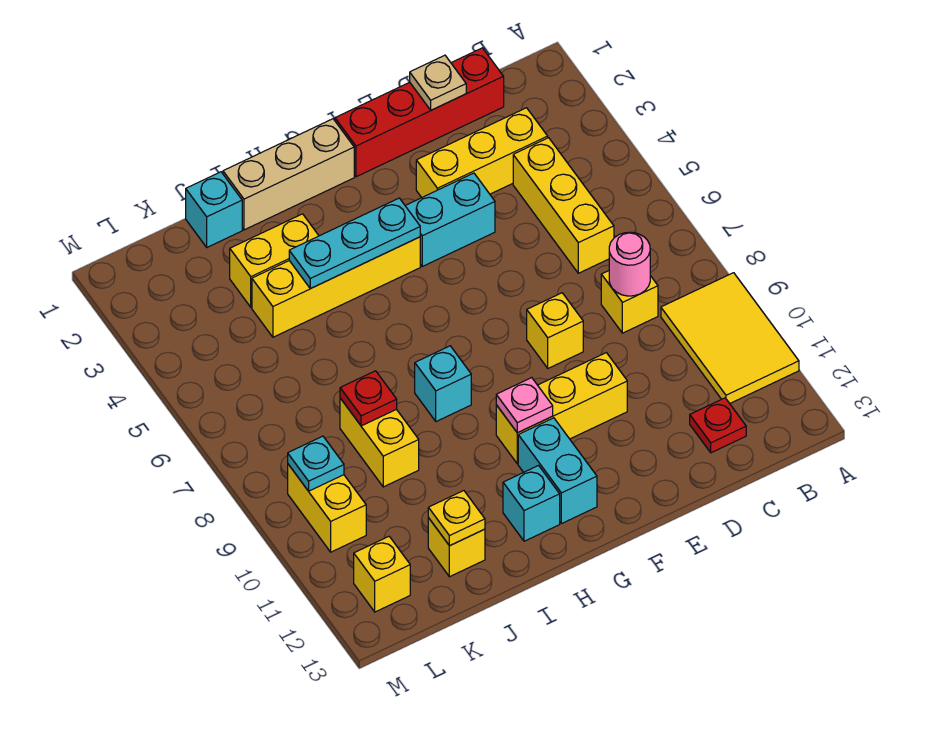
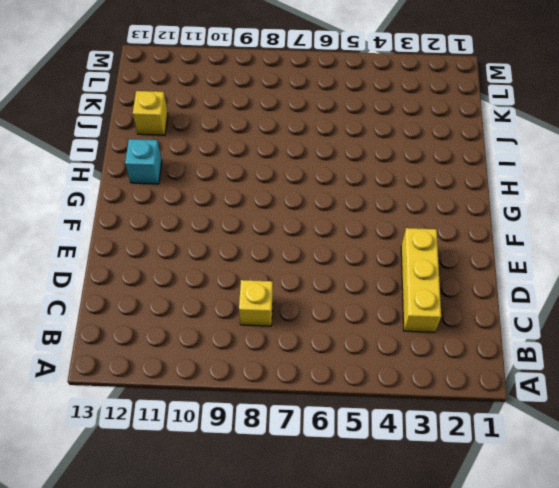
none -> yellow tile A9:B11 level 1
none -> red brick C1:F1 level 1
none -> yellow brick C4:C6 level 1

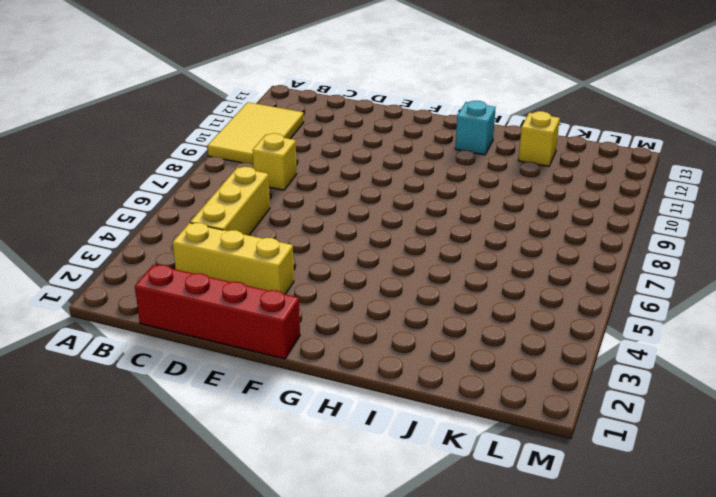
none -> red plate C12 level 1
none -> cyan brick E4:F4 level 1
none -> yellow brick E8 level 1

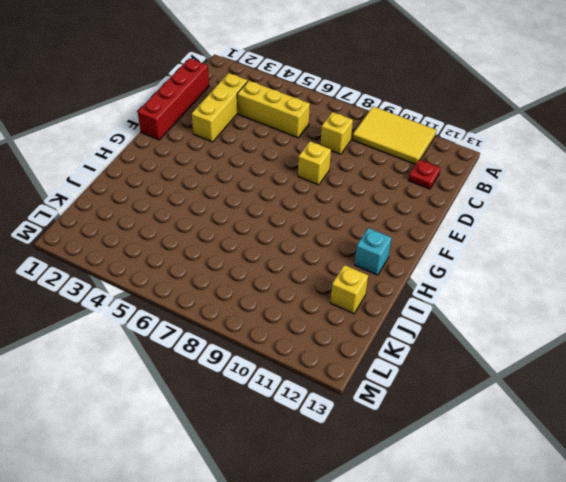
none -> cyan brick E4:F4 level 1
none -> yellow brick E10:G10 level 1
none -> tan brick G1:I1 level 1

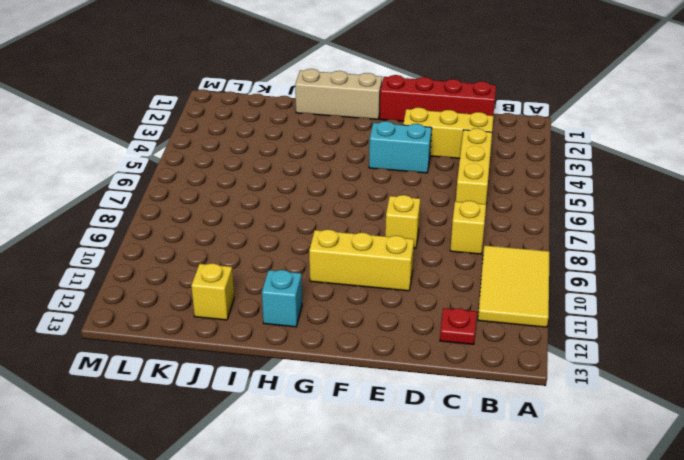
none -> yellow brick G4:J4 level 1
none -> cyan brick G11:G12 level 1
none -> cyan brick H8 level 1

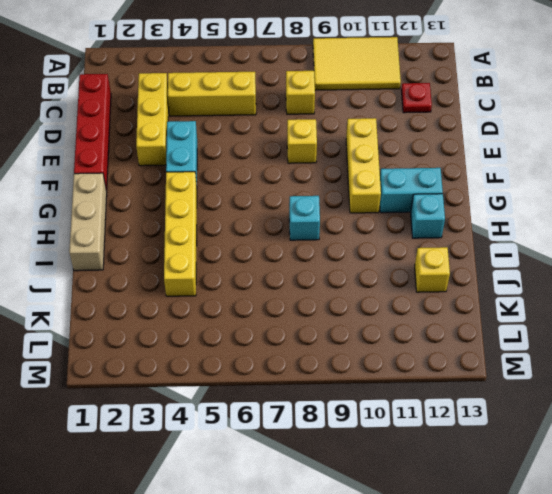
none -> yellow brick I3:J3 level 1
none -> cyan brick J1 level 1
none -> yellow brick J8:J9 level 1

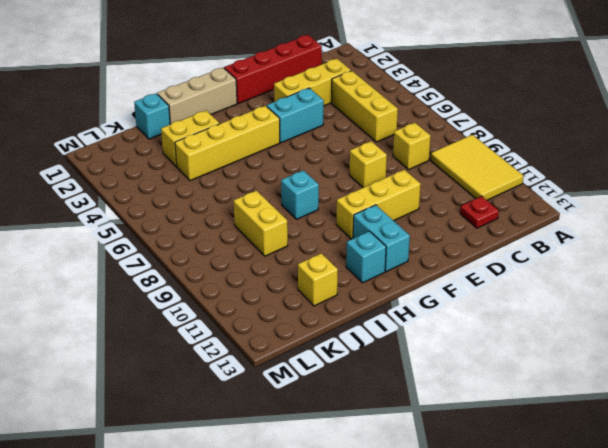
none -> yellow brick L9:L10 level 1
none -> yellow brick L12 level 1
none -> pink round brick C8 level 2

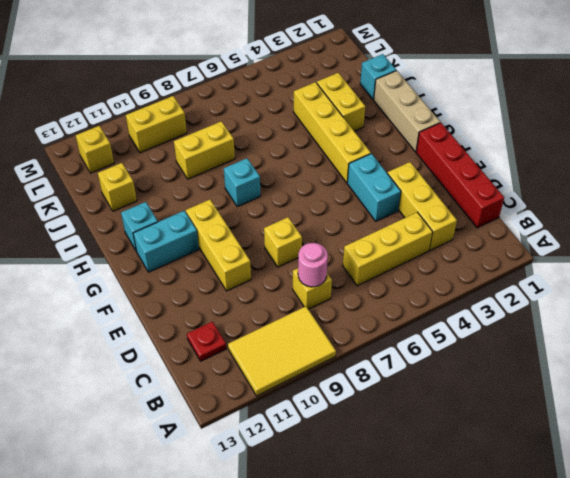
none -> tan plate D1 level 2
none -> cyan plate G4:I4 level 2
none -> pink plate G10 level 2

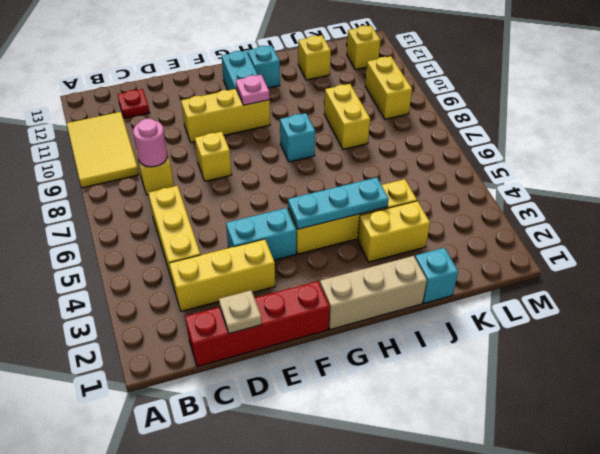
none -> red plate J8 level 2
none -> yellow plate J12 level 2
none -> cyan plate L9 level 2

